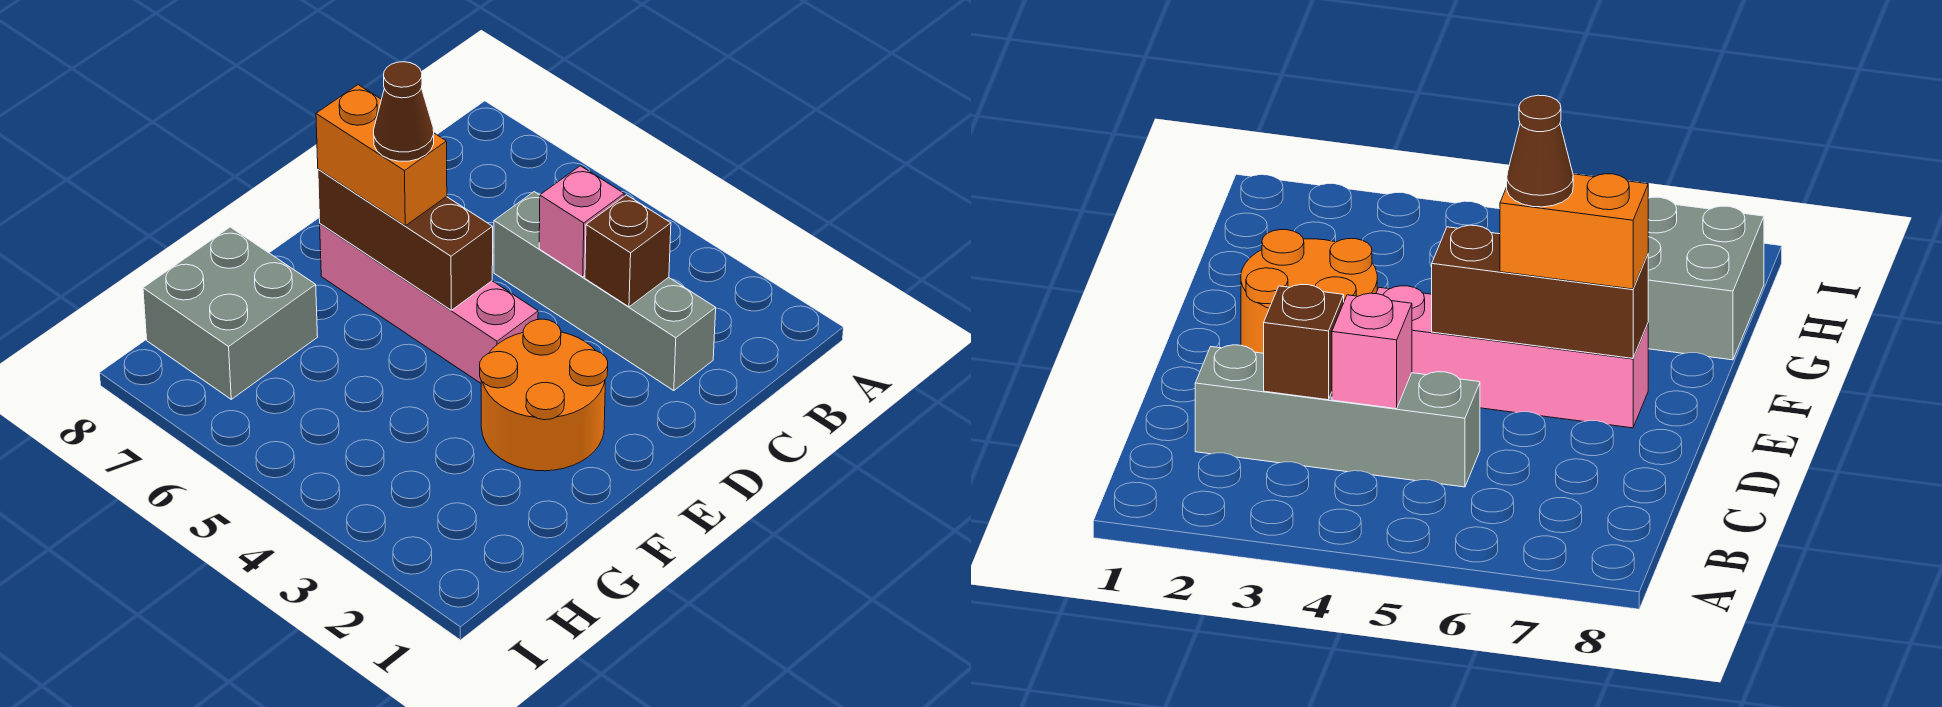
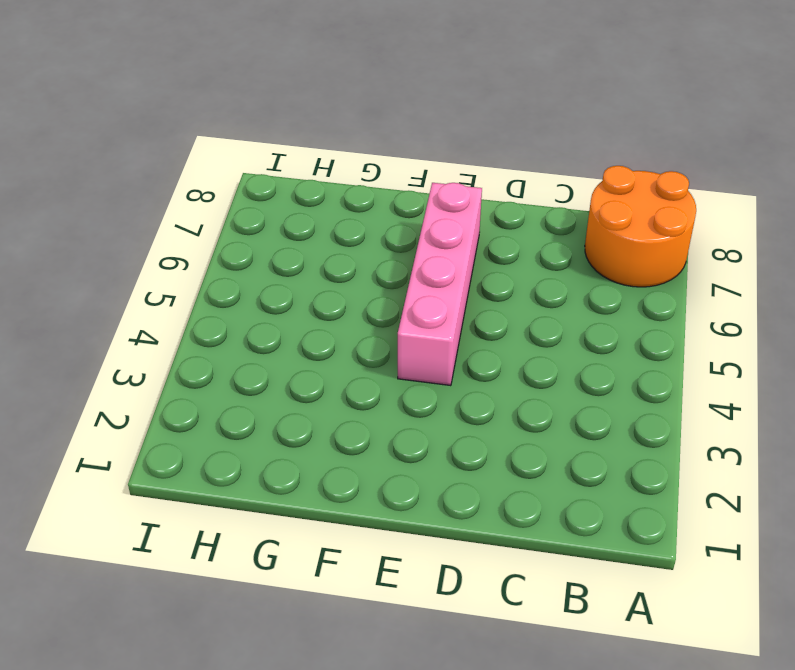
orange round brick A7:B8 level 1 -> orange round brick E2:F3 level 1
none -> grey brick C2:C5 level 1
none -> grey brick G7:H8 level 1

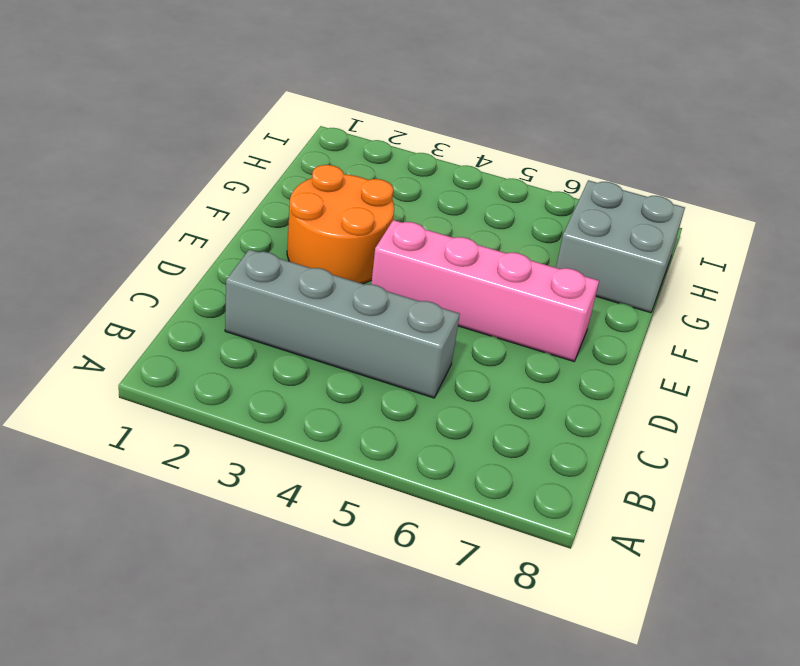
none -> brown brick C3 level 2
none -> pink brick C4 level 2

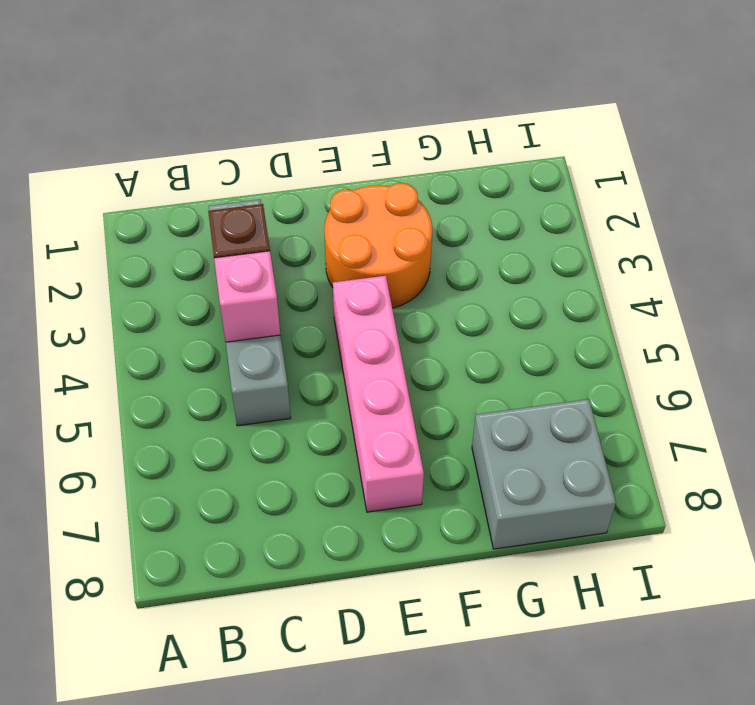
none -> brown brick E5:E7 level 2
none -> orange brick E6:E7 level 3

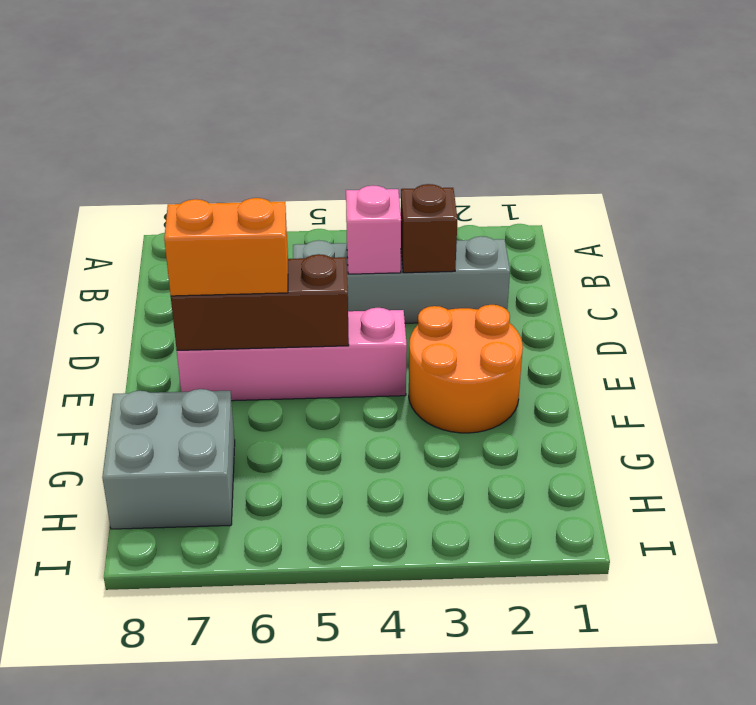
none -> brown cone E6 level 4

